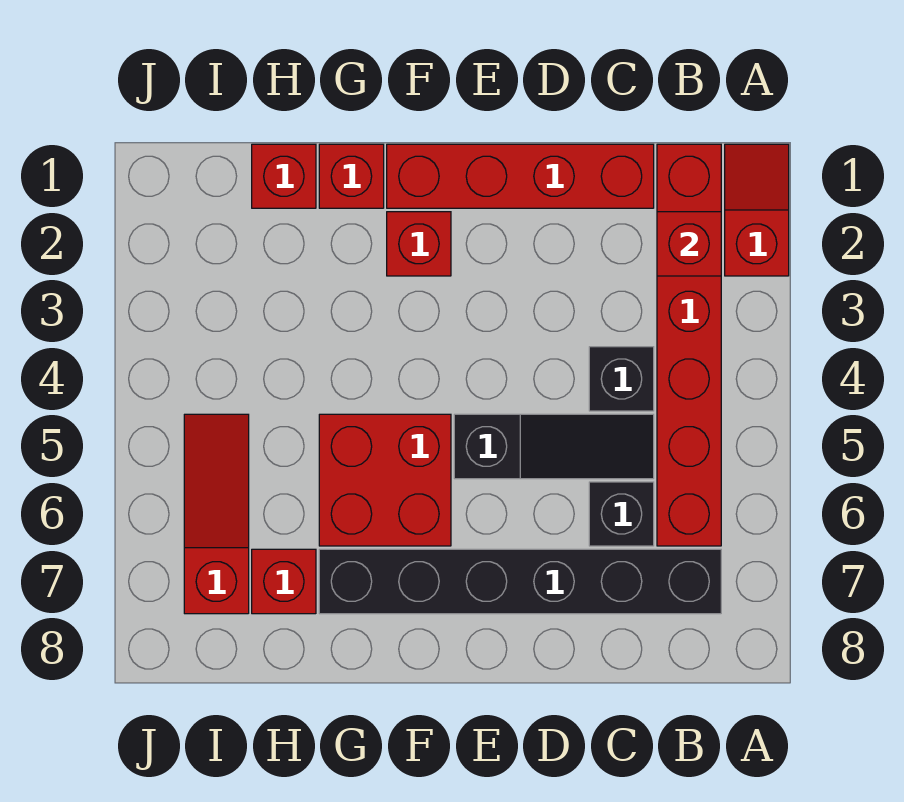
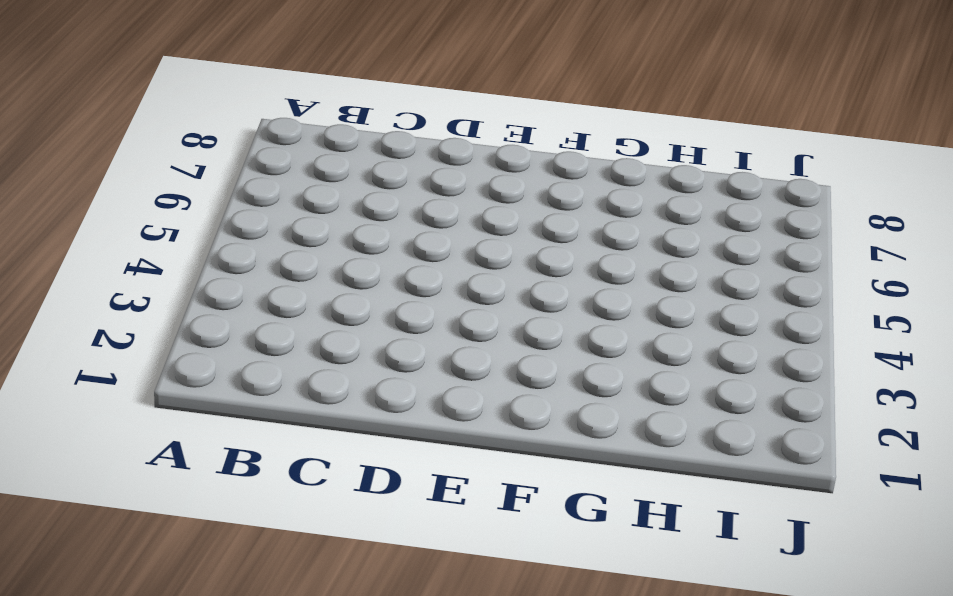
none -> red slope A1:A2 level 1 top 2
none -> red brick B1:B6 level 1
none -> black brick B7:G7 level 1

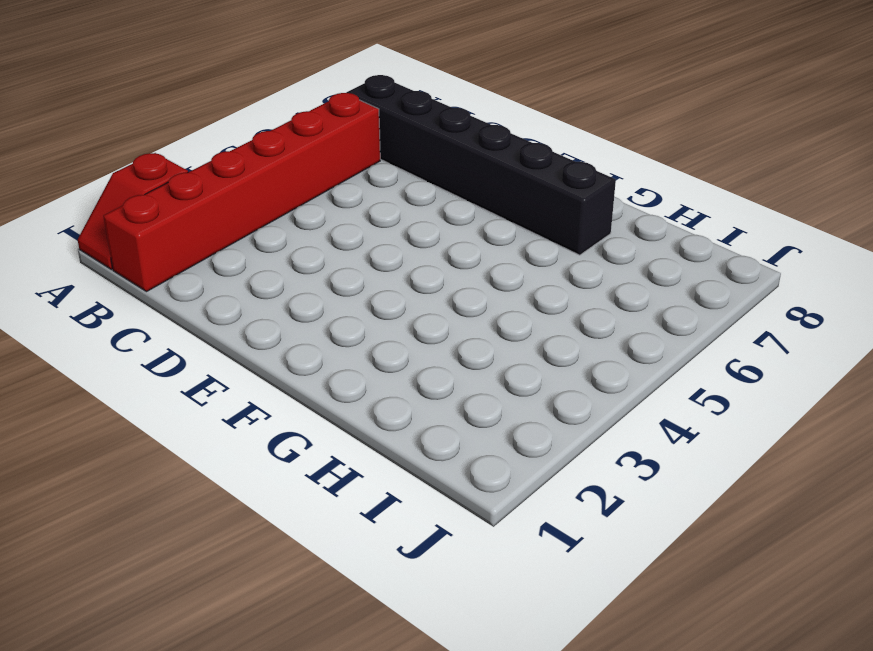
none -> red brick C1:F1 level 1
none -> black brick C4 level 1
none -> black slope C5:E5 level 1 top E

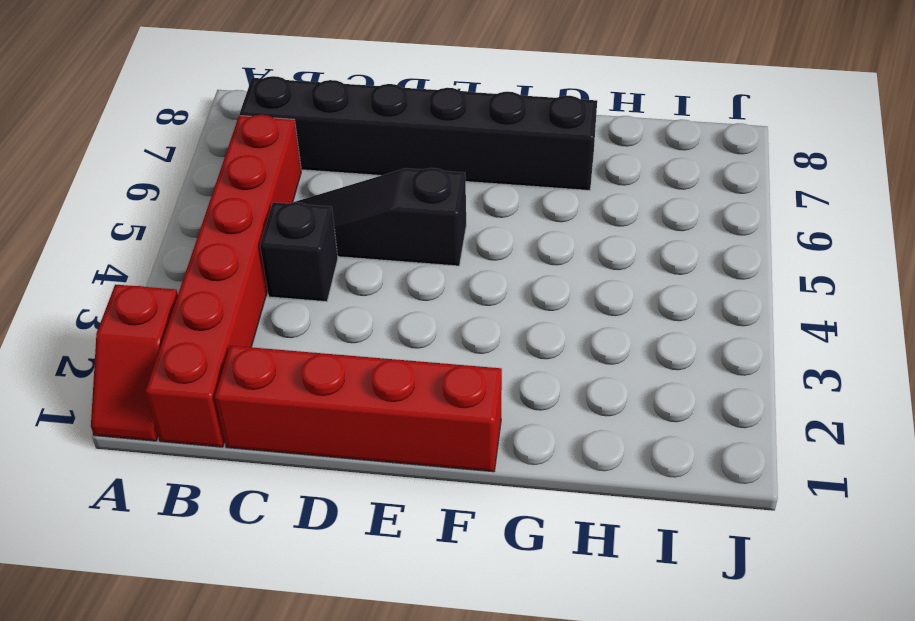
none -> black brick C6 level 1
none -> red brick F2 level 1
none -> red brick F5:G6 level 1

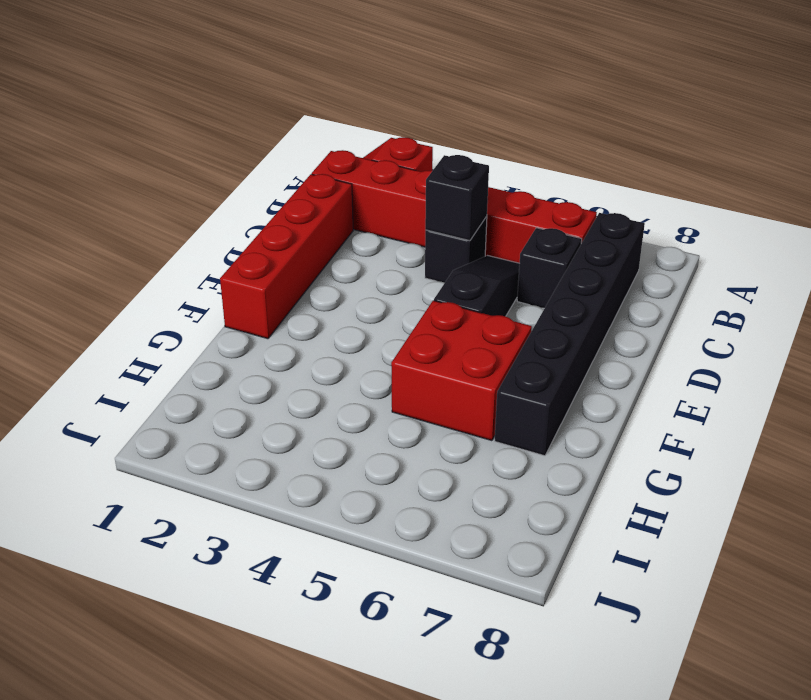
black brick C4 level 2 -> none
none -> red brick F2 level 1
none -> red brick G1 level 1
none -> red brick H1 level 1

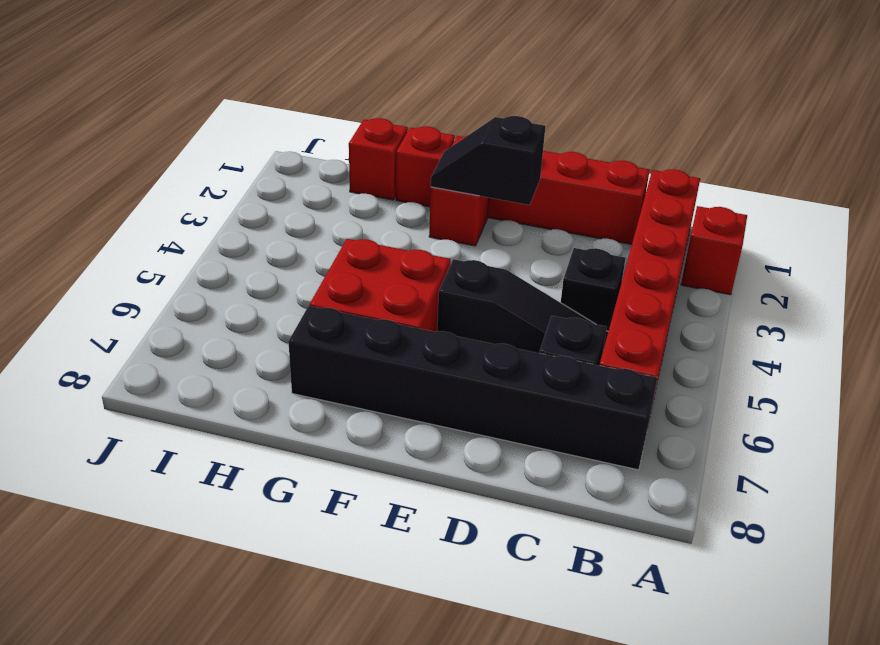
black slope E2:F2 level 2 top E -> none
none -> red brick H7 level 1
none -> red slope I5:I7 level 1 top 7
none -> red brick B2 level 2

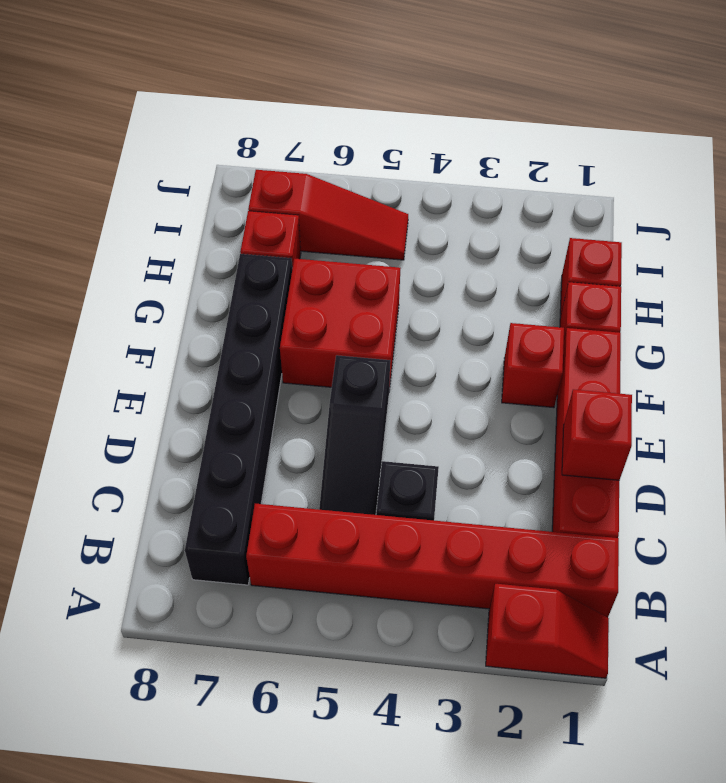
red brick D1 level 2 -> red brick B2 level 2
none -> black brick C6 level 1

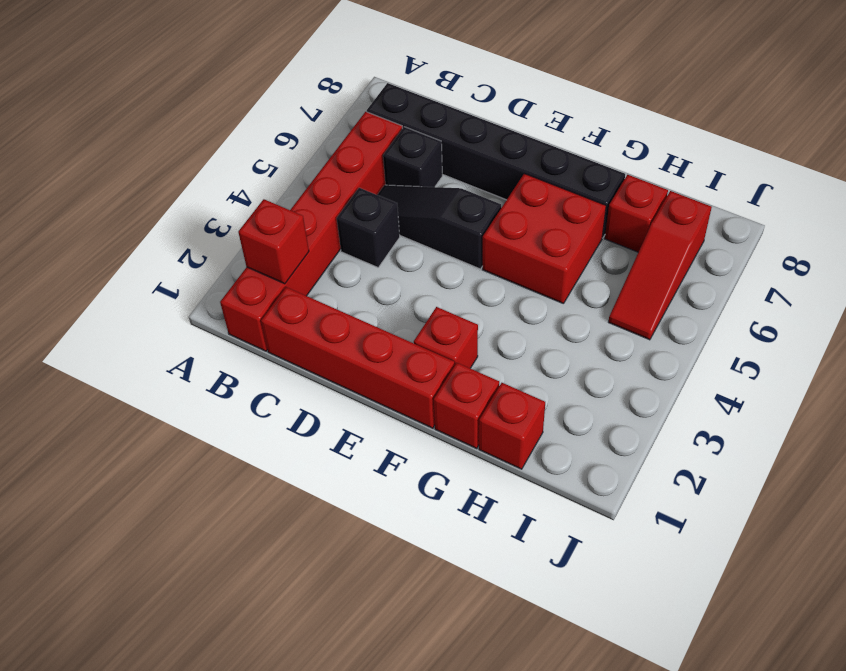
none -> red slope A1:A2 level 1 top 2

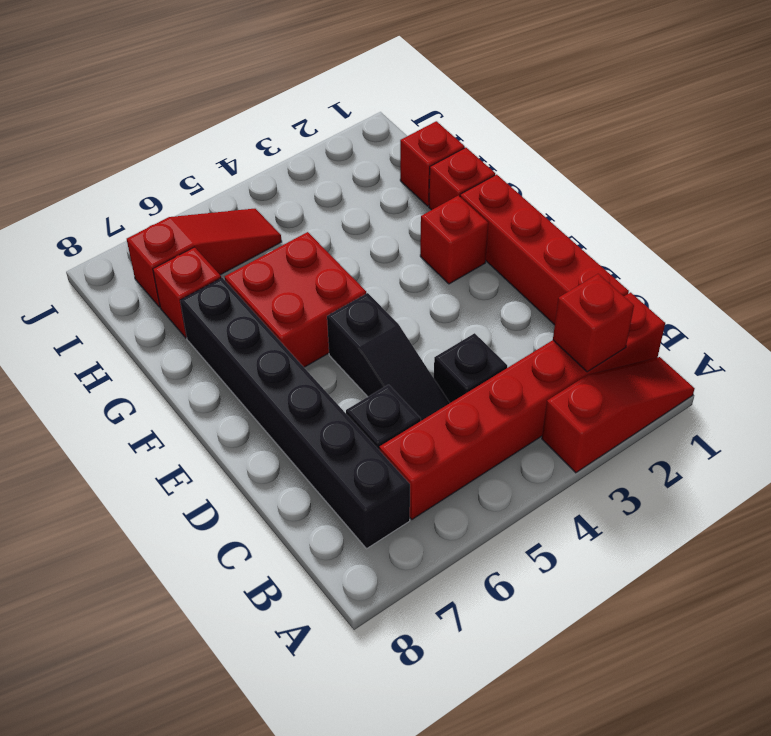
red slope A1:A3 level 1 top 3 -> red slope A1:A2 level 1 top 2

